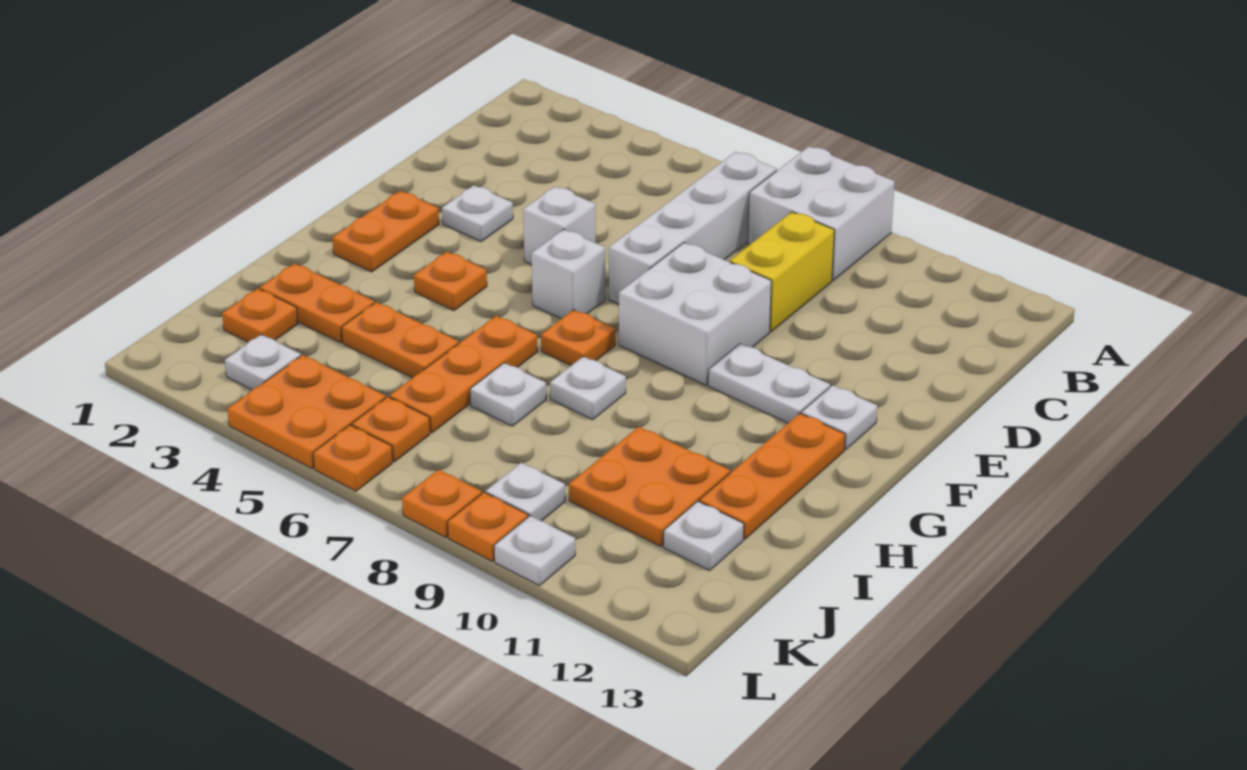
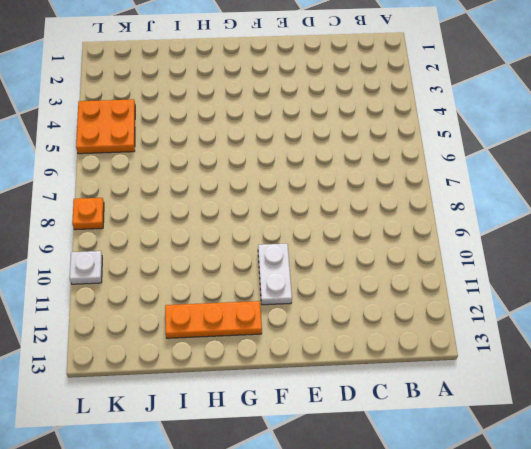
none -> white brick A8:B9 level 1
none -> white brick B7:E7 level 1
none -> yellow brick C9:D9 level 1

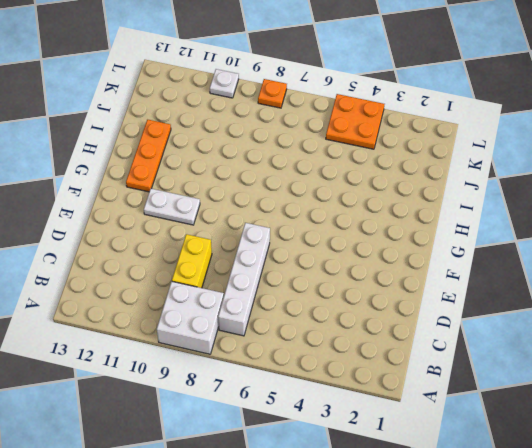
none -> white plate E3 level 1
none -> white brick E5 level 1
none -> white brick E8:F9 level 1

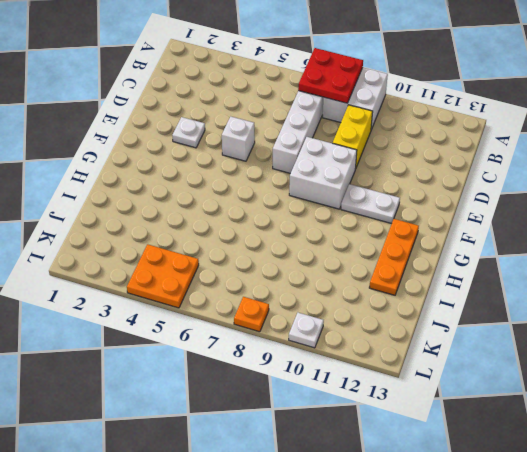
red plate A7:B8 level 2 -> none
none -> orange plate F2:G2 level 1
none -> white brick F6 level 1
none -> white plate F12 level 1

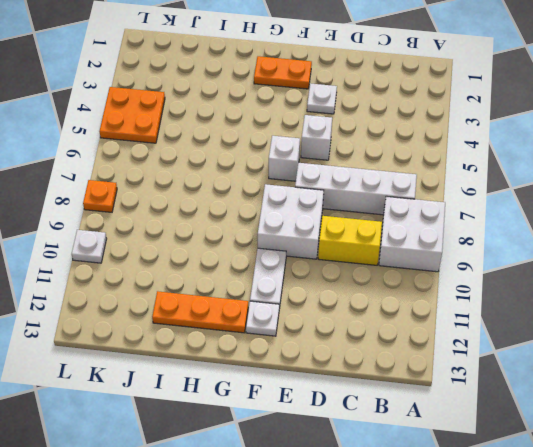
none -> orange plate G4 level 1
none -> orange plate G7 level 1
none -> orange plate H6:J6 level 1

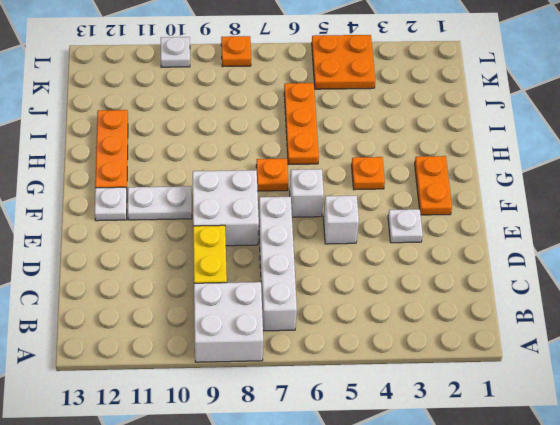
none -> white plate H8 level 1
none -> orange plate I2:I3 level 1
none -> orange plate I4:I5 level 1

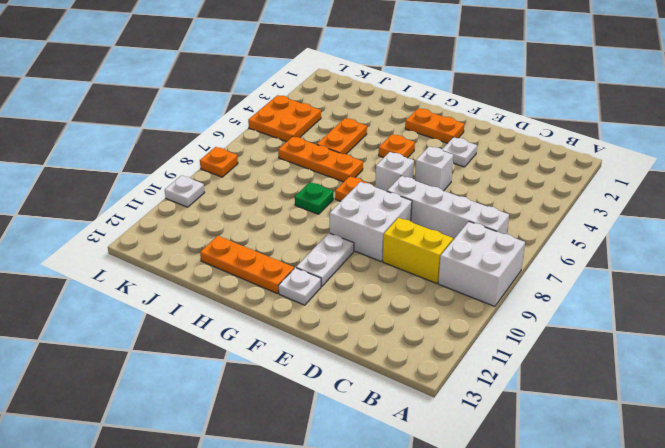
green plate H8 level 1 -> white plate H8 level 1
none -> orange plate I2:I3 level 1
none -> white plate I7 level 1
none -> orange plate I10:J11 level 1

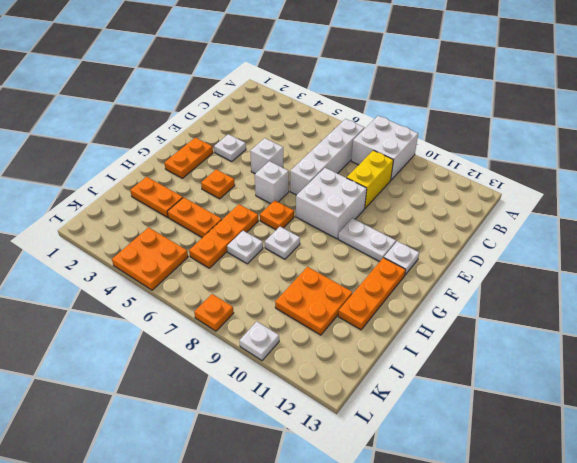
none -> orange plate J2 level 1
none -> white plate J12 level 1
none -> white plate K3 level 1

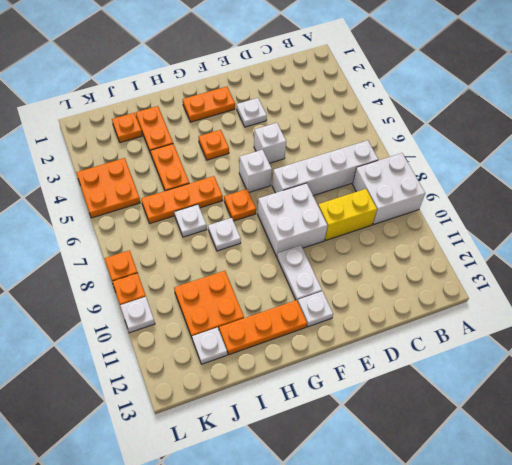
none -> white plate K3 level 1
none -> orange plate K6 level 1
none -> white plate K9 level 1

